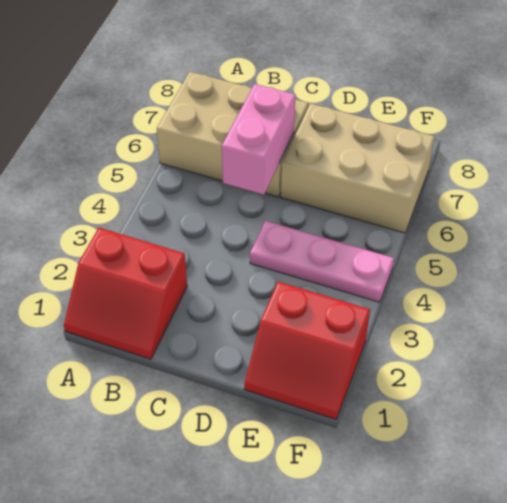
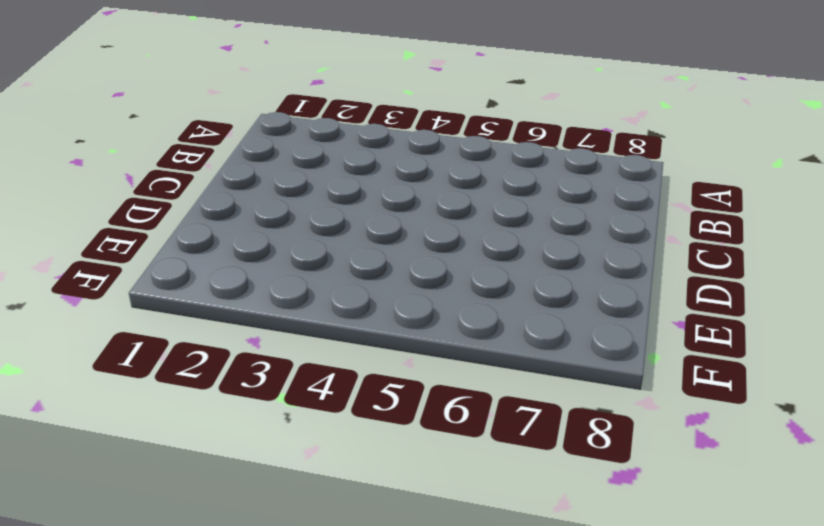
none -> red slope A1:B2 level 1 top 2
none -> tan brick A6:C7 level 1

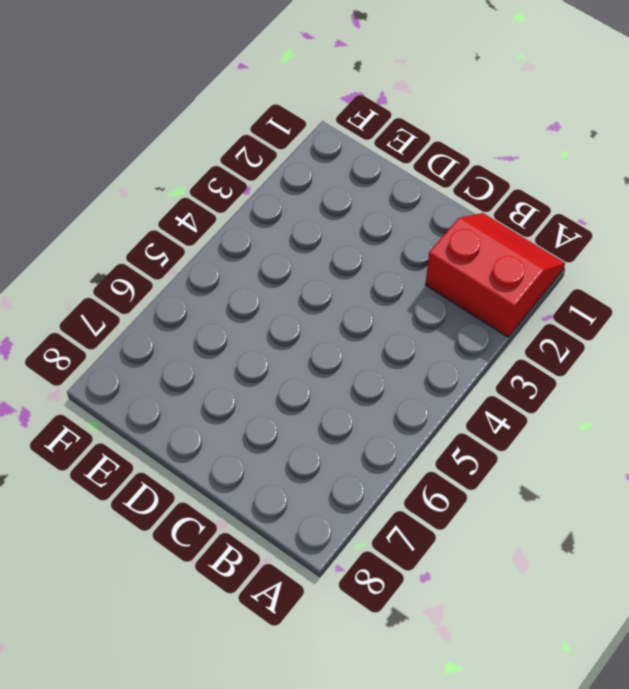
none -> tan brick A6:C7 level 1
none -> pink plate D4:F4 level 1

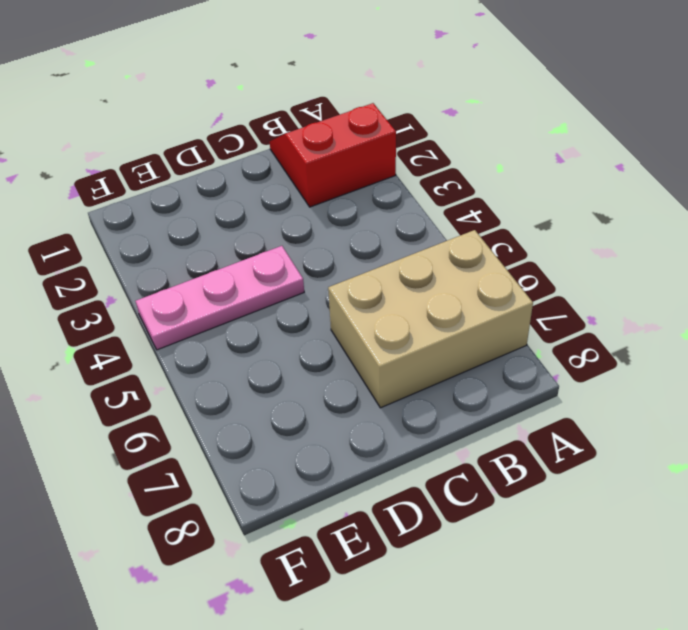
none -> tan brick D6:F7 level 1
none -> red slope E1:F2 level 1 top 2

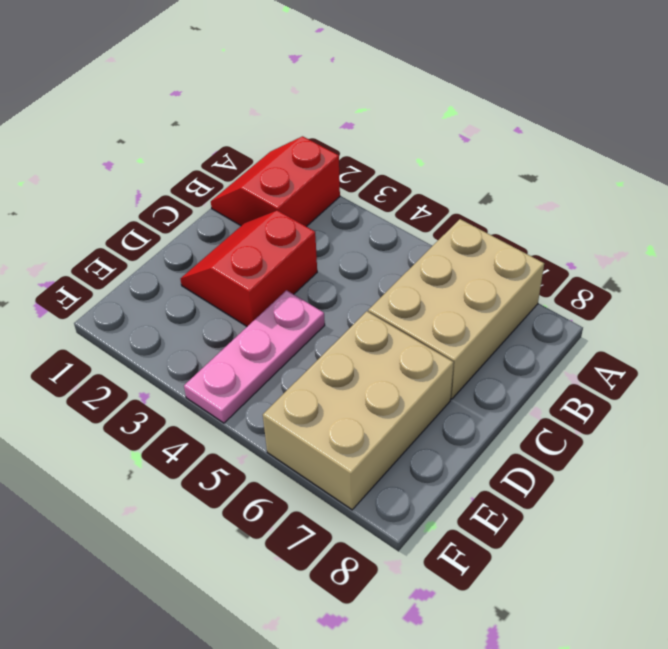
red slope C2:D3 level 1 top 3 -> red slope E1:F2 level 1 top 2
none -> pink brick C5:C6 level 2

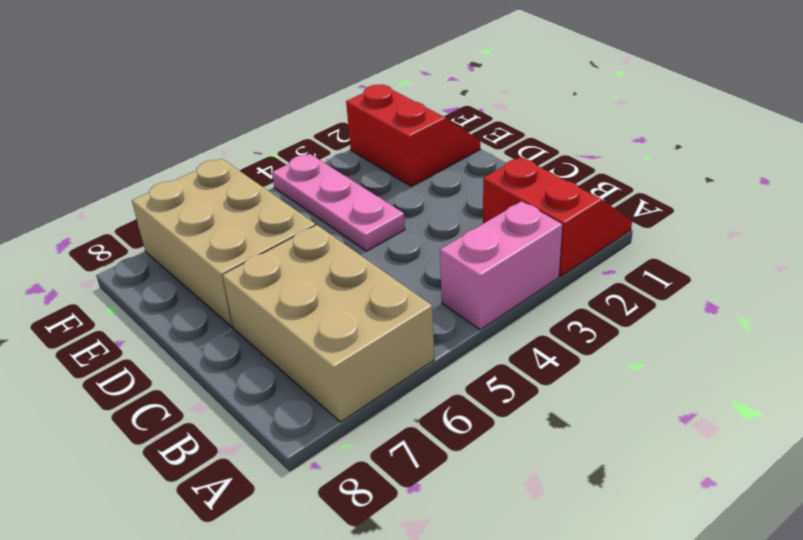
pink brick A3:A4 level 1 -> pink brick C5:C6 level 2

